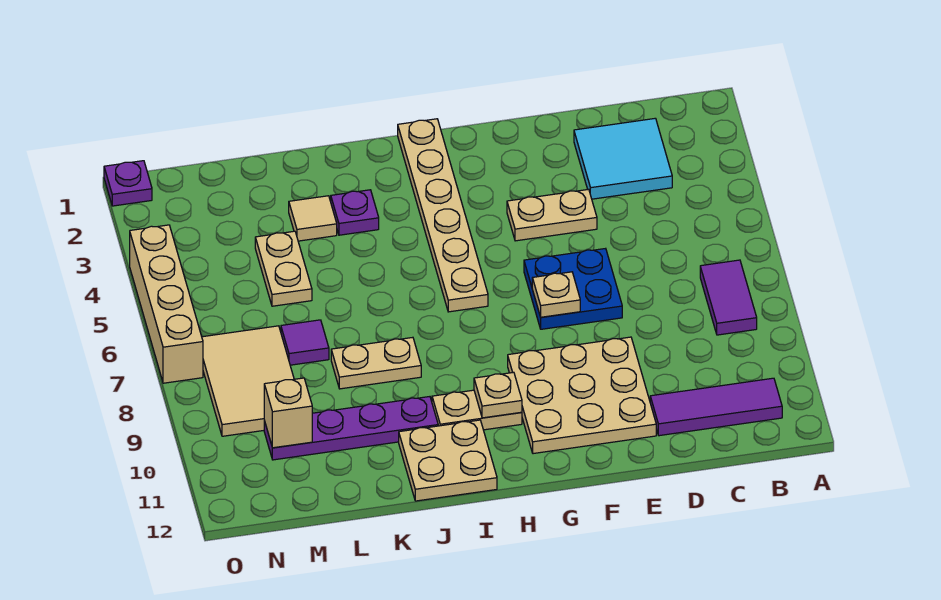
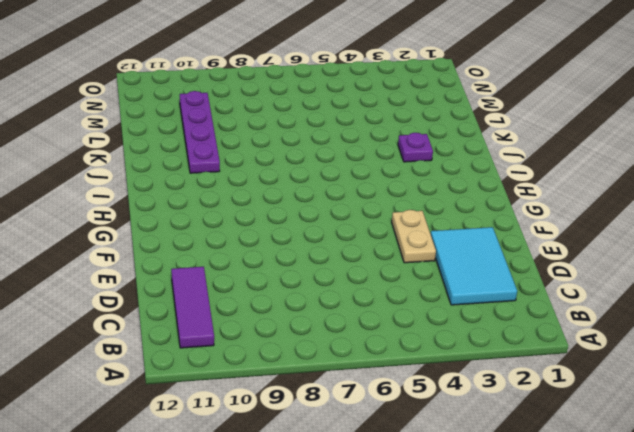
cyan tile C2:E3 level 1 -> cyan tile C2:D3 level 1
none -> purple tile B7:B8 level 1
none -> blue plate E6:F7 level 1
none -> tan plate E9:G11 level 1

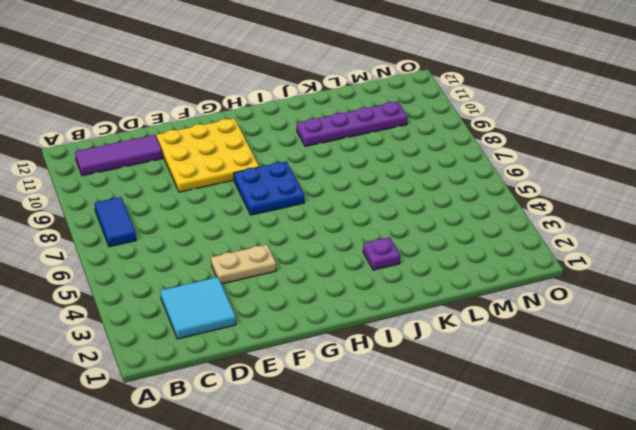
blue tile B7:B8 level 1 -> purple tile B7:B8 level 1
yellow plate E9:G11 level 1 -> tan plate E9:G11 level 1
blue plate G7:H8 level 1 -> blue plate E6:F7 level 1
none -> tan plate H1:H6 level 1
none -> tan plate H10:I10 level 1
none -> tan plate I11:J12 level 1

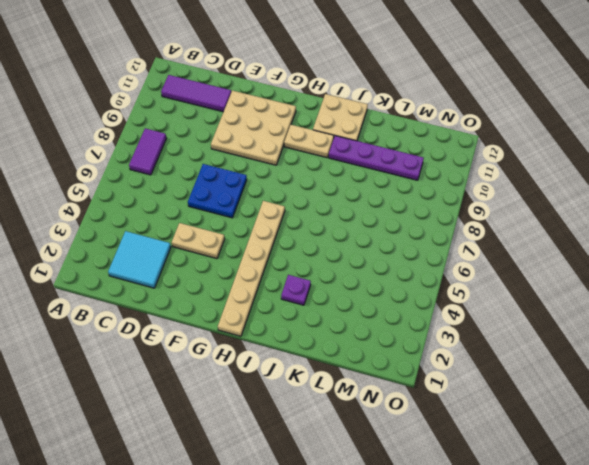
none -> tan plate J8:K8 level 1
none -> tan tile K3 level 1
none -> tan plate L4:L5 level 1

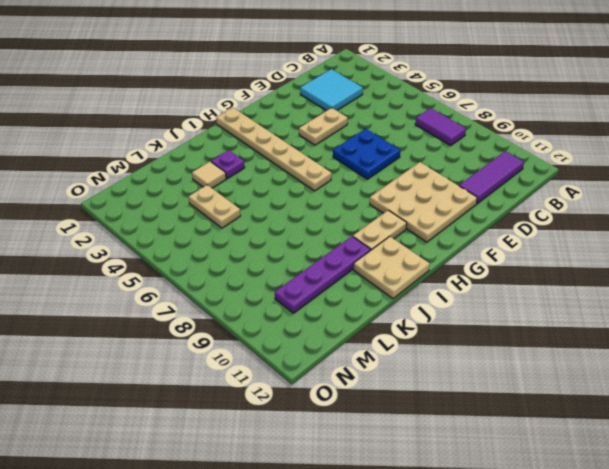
none -> tan plate J8:K8 level 1
none -> purple tile L7 level 1
none -> tan tile M7:N9 level 1

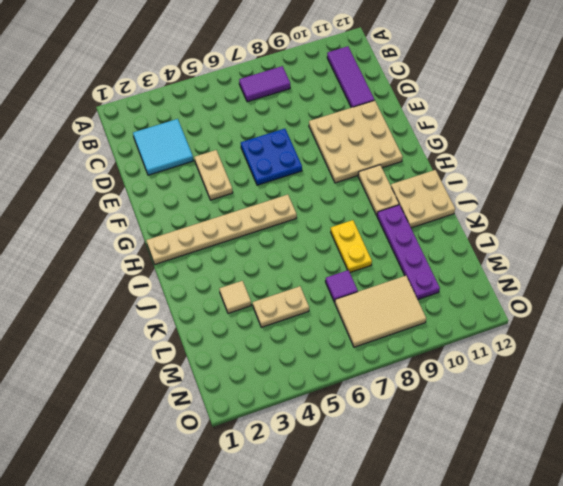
yellow plate J8:K8 level 1 -> tan plate J8:K8 level 1
none -> purple plate J3 level 1
none -> purple plate O1 level 1
none -> tan brick O4:O7 level 1

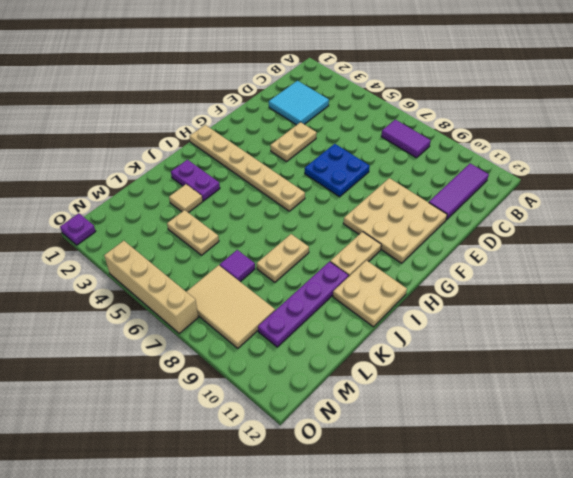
purple plate J2:J3 level 1 -> purple plate J3 level 1
none -> tan plate F7 level 2
none -> tan plate H10 level 2
none -> tan brick M10 level 2

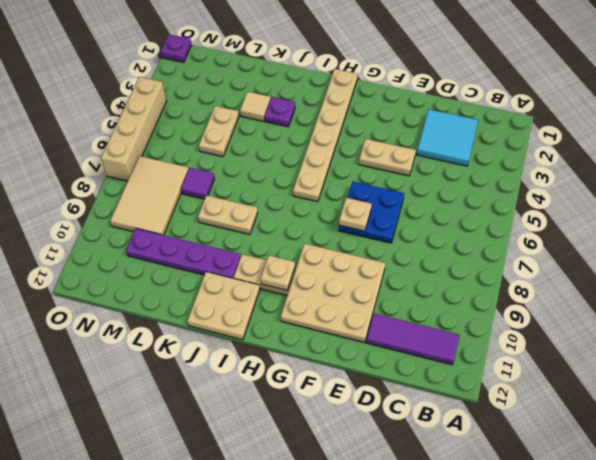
none -> purple tile B7:B8 level 1
none -> tan brick M10 level 2

